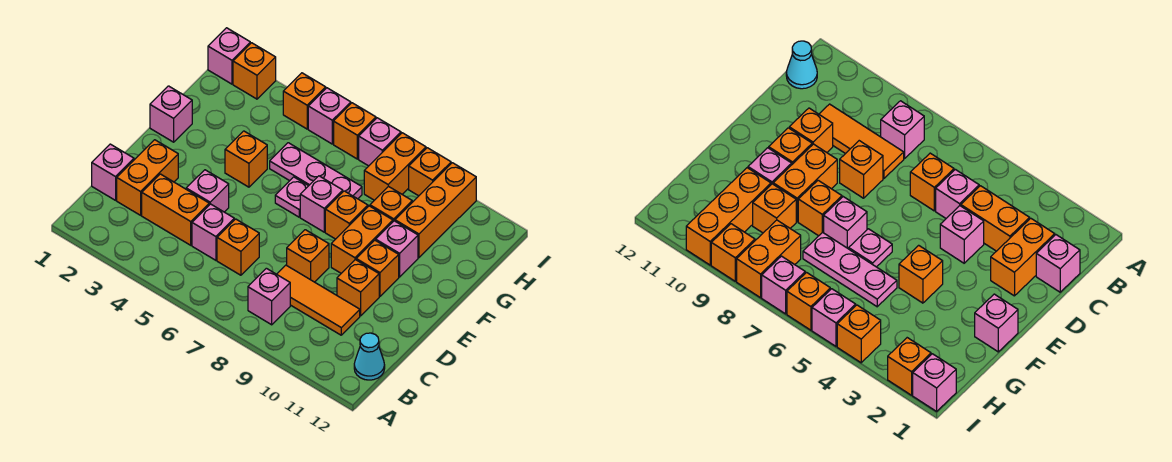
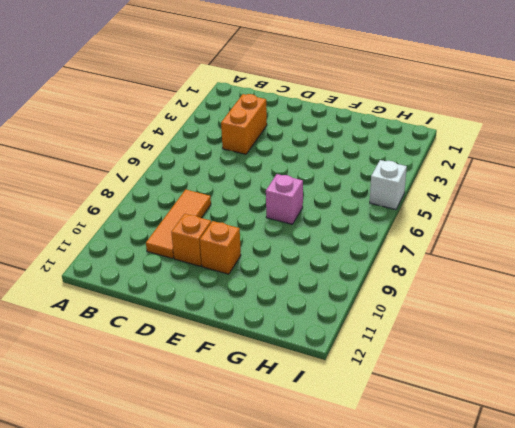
white brick I5 level 1 -> pink brick I5 level 1
none -> pink brick B8 level 1
none -> cyan cone B12 level 1
none -> pink brick C1 level 1
none -> orange brick C2:D2 level 1

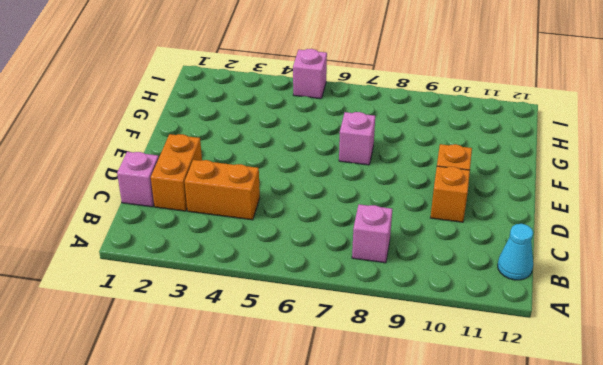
none -> pink brick C5 level 1
none -> orange brick C6 level 1
none -> orange tile C8:C10 level 1
none -> pink brick D4 level 1

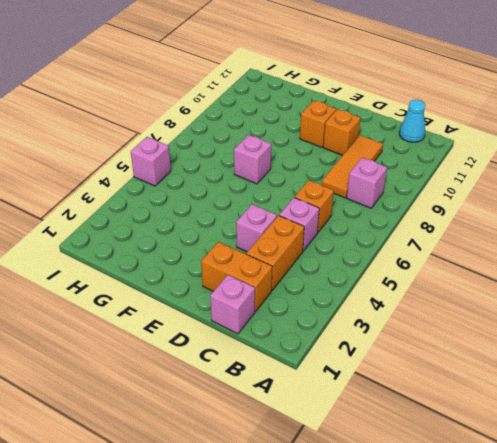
none -> orange brick D8 level 1
none -> orange brick E9:F9 level 1
none -> pink brick F1 level 1
none -> orange brick F4 level 1

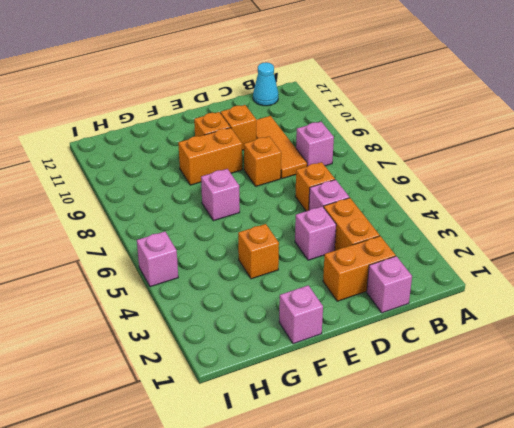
none -> pink plate F6 level 1
none -> orange brick F8 level 1
none -> pink brick F10 level 1
none -> pink plate G5:G7 level 1

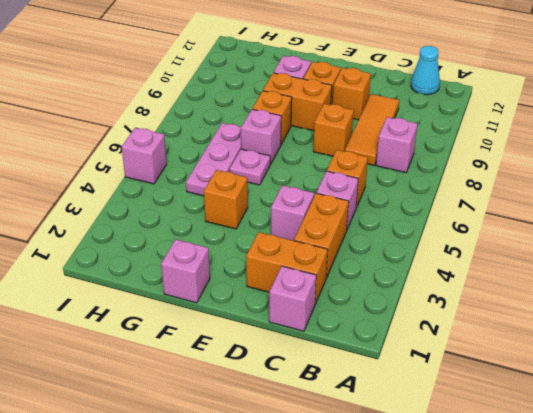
none -> orange brick G9 level 1
none -> orange brick G10:I10 level 1
none -> orange brick H8:I8 level 1
none -> pink brick I1 level 1

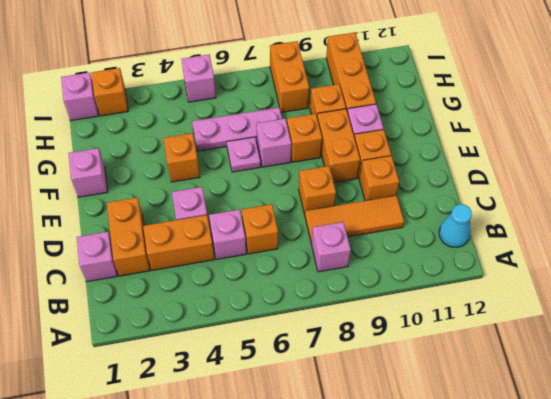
none -> orange brick I4 level 1
none -> orange brick I6 level 1
none -> pink brick I7 level 1
none -> orange brick I9 level 1

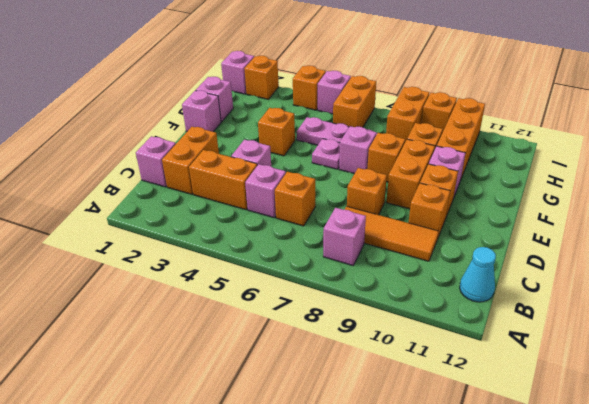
pink brick G1 level 1 -> pink brick I7 level 1
orange brick H6:I6 level 1 -> orange brick I6 level 1

